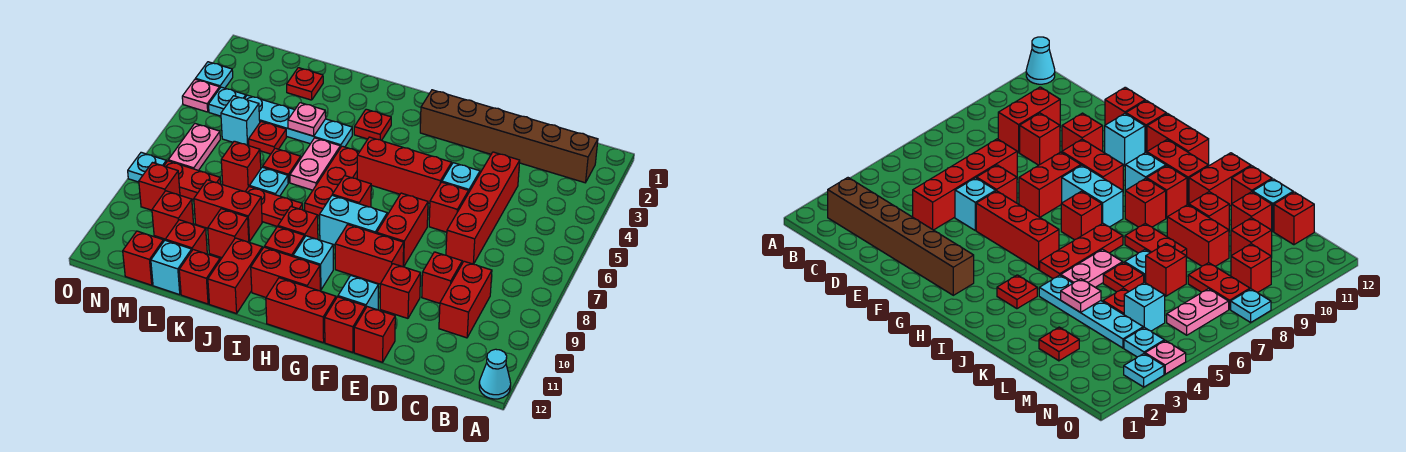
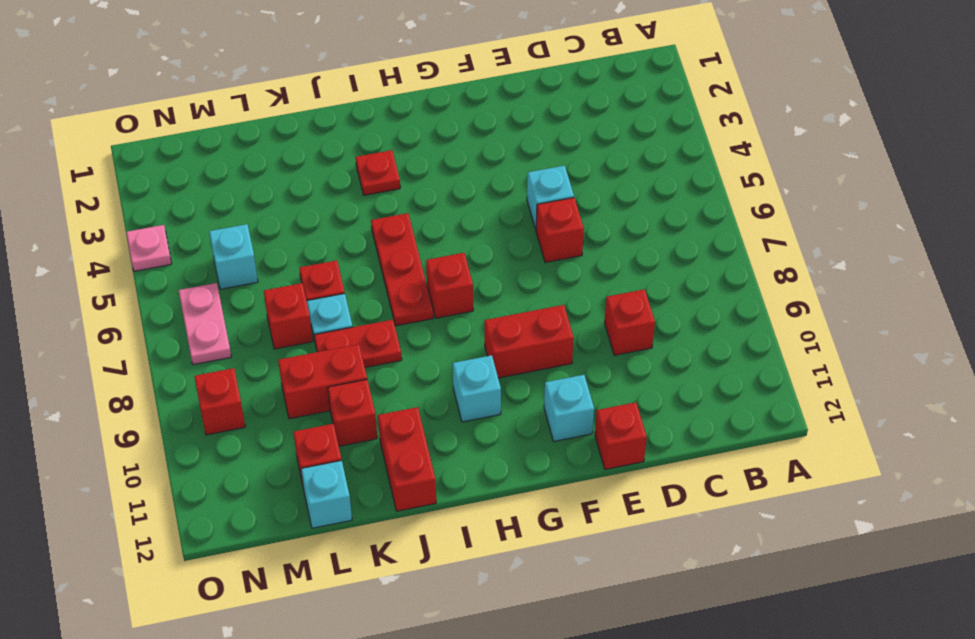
none -> cyan cone A12 level 1
none -> brown brick B2:G2 level 1
none -> red brick C9:C10 level 1
none -> red brick D4:D7 level 1

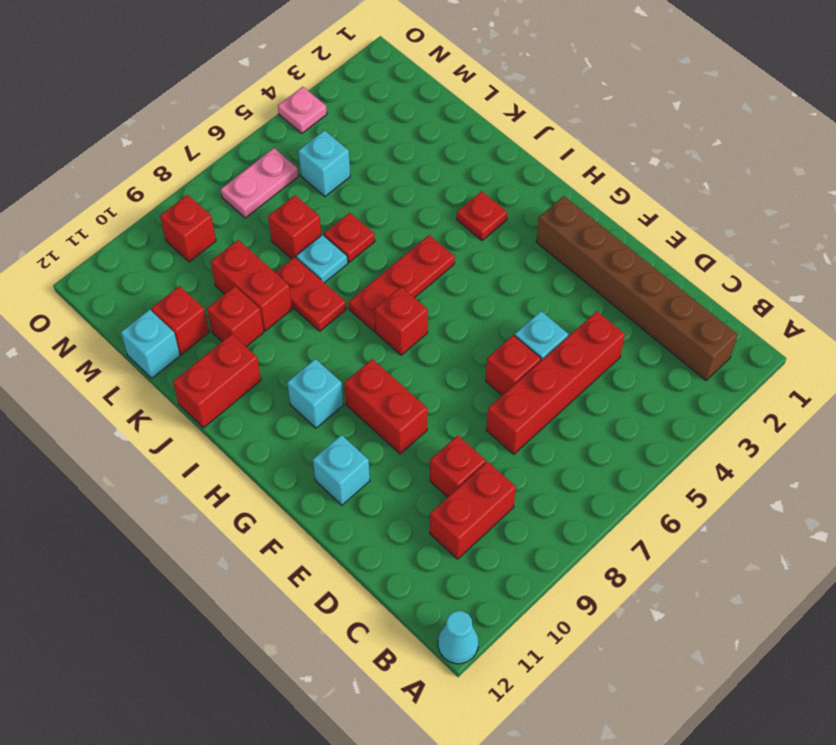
none -> red brick E10 level 1
none -> red brick E12 level 1
none -> red brick F5:H5 level 1
none -> red brick F7:F8 level 1

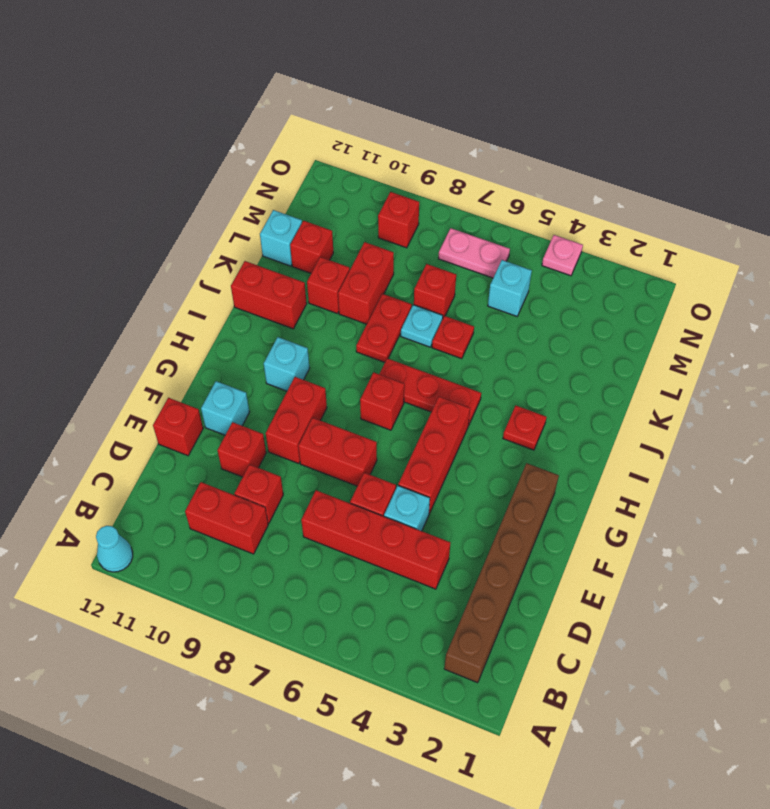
none -> red brick F12 level 1
none -> cyan brick G8:H8 level 1
none -> red brick G12:H12 level 1
none -> red brick H11:I11 level 1

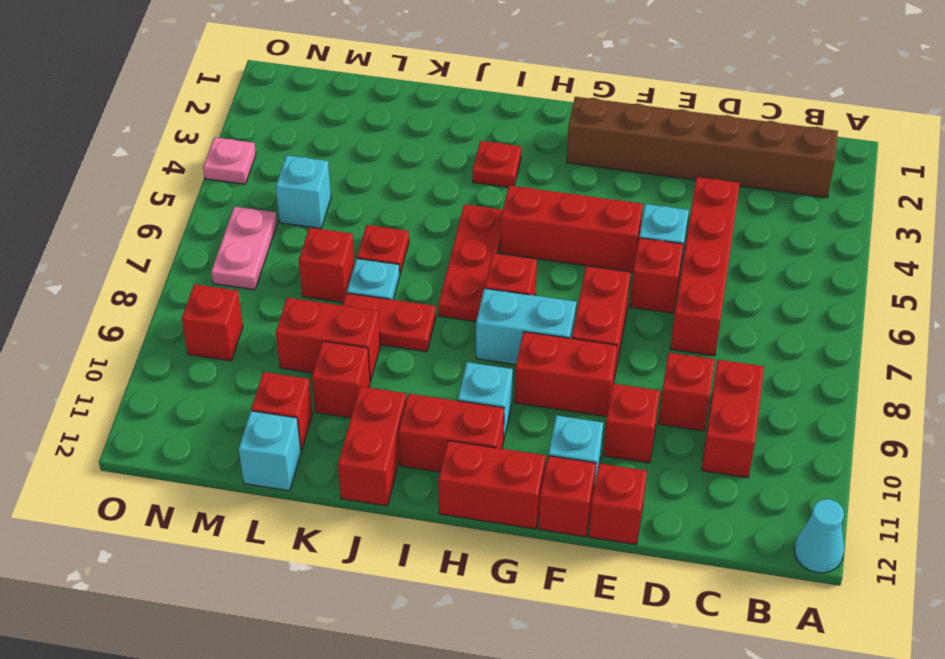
none -> red brick I9 level 1
none -> red brick I10 level 1
none -> cyan plate J4:M4 level 1
none -> pink plate J5:J6 level 1

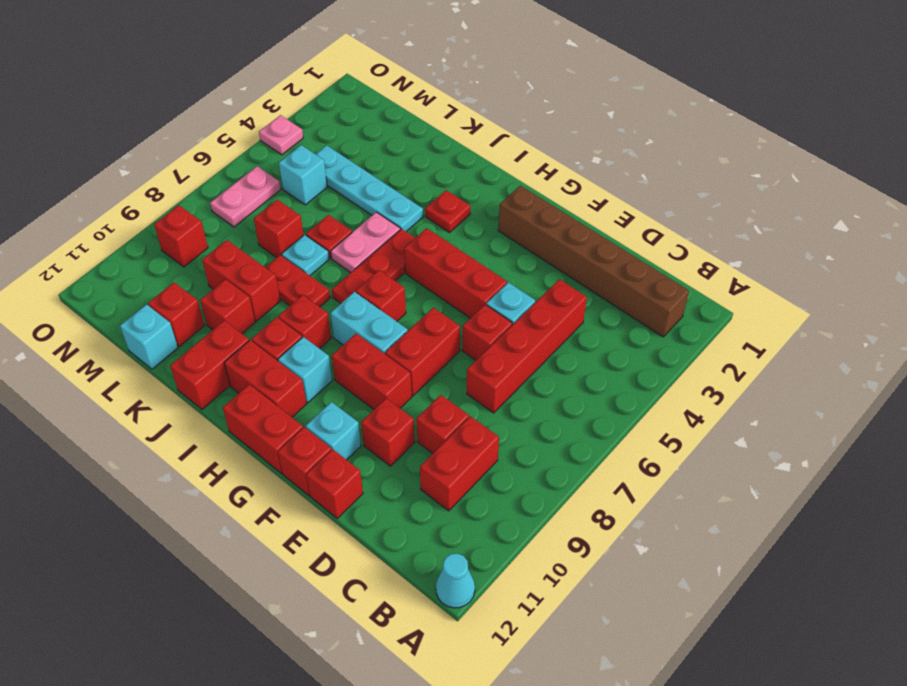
none -> red brick K12 level 1
none -> red plate L2 level 1
none -> red plate L5 level 1
none -> red plate M8:N8 level 1

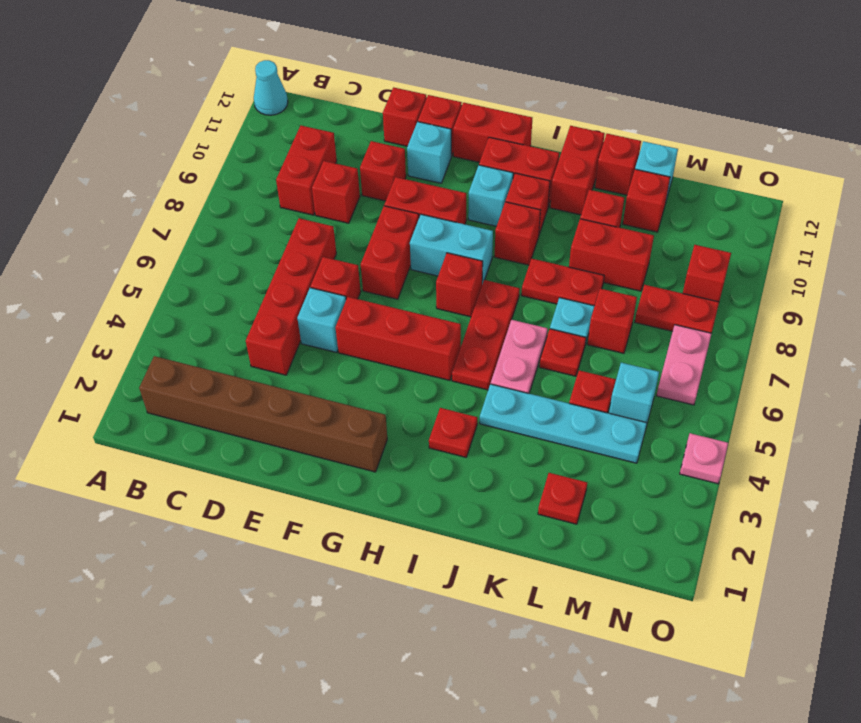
none -> red brick M10 level 1
none -> red brick M12 level 1
none -> cyan plate N4 level 1
none -> cyan plate O3 level 1

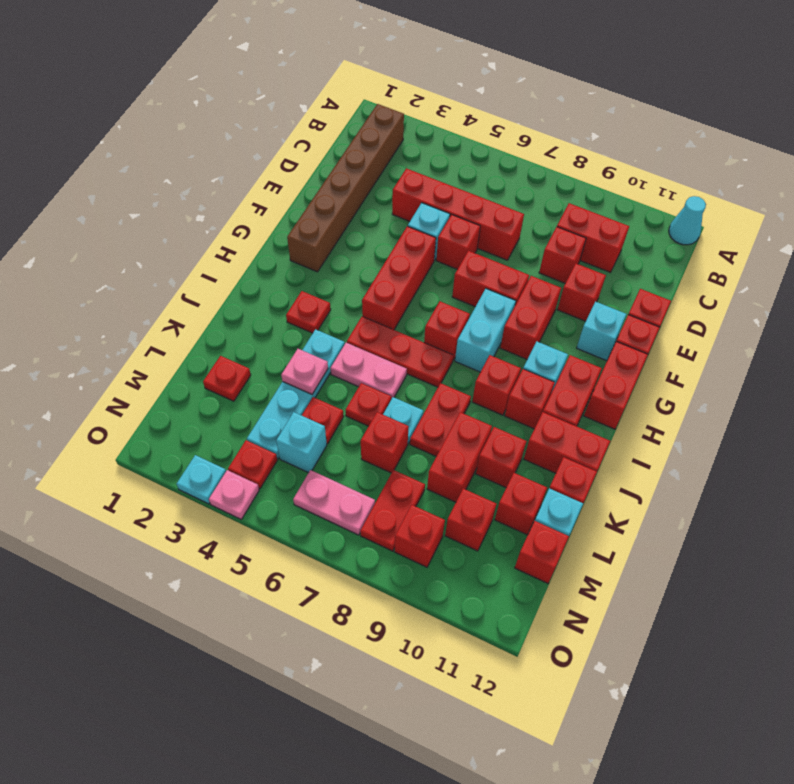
red plate N4 level 1 -> cyan plate N4 level 1
none -> cyan plate O8 level 1

